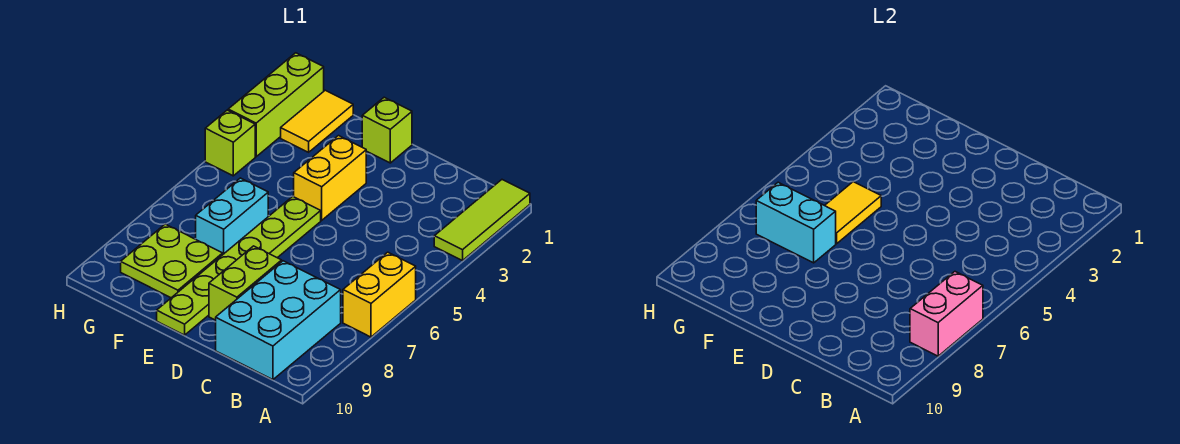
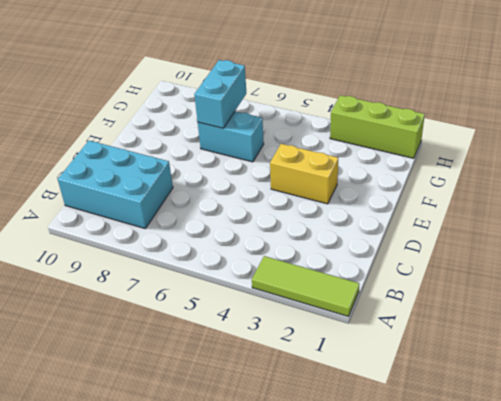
none -> yellow brick A6:A7 level 1
none -> lime brick D8:D9 level 1
none -> lime brick E1 level 1

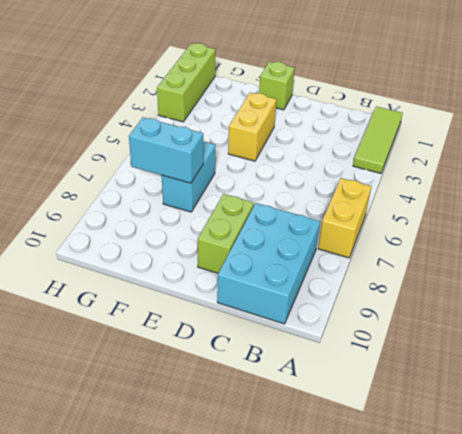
none -> lime plate E5:E10 level 1
none -> lime plate F8:G9 level 1
none -> yellow tile G1:G2 level 1

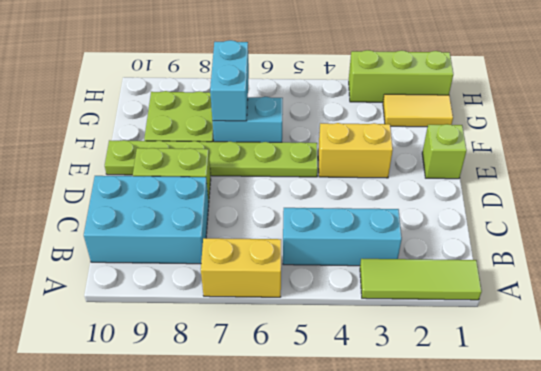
cyan brick B3:B5 level 1 -> none
none -> lime brick H4 level 1
none -> pink brick A7:A8 level 2
none -> yellow tile F5:F6 level 2

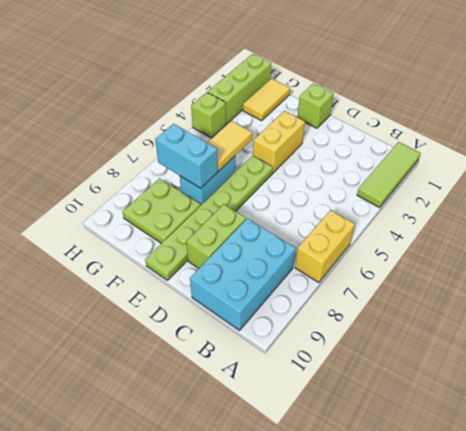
none -> pink brick A7:A8 level 2

